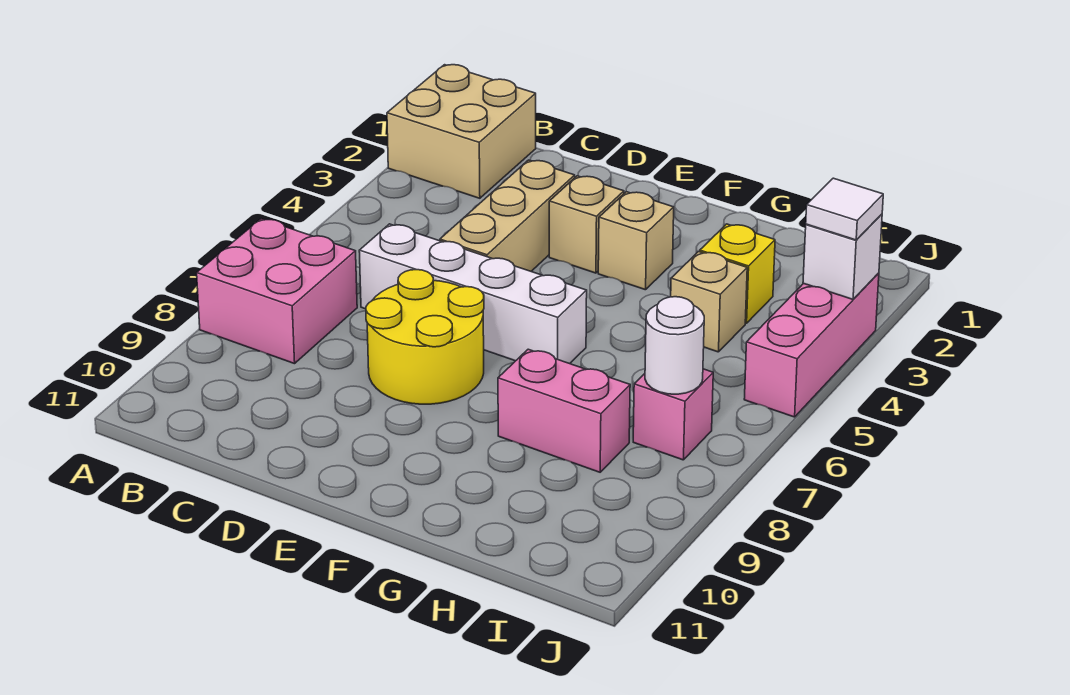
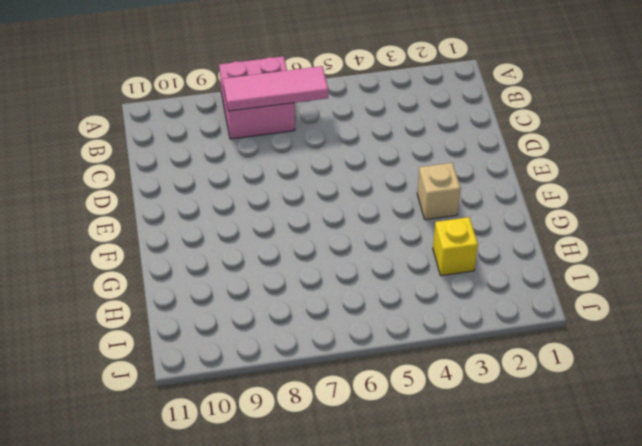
pink tile B6:B8 level 2 -> none
none -> tan brick A1:B2 level 1
none -> white brick C6:F6 level 1
none -> tan brick D3:D5 level 1

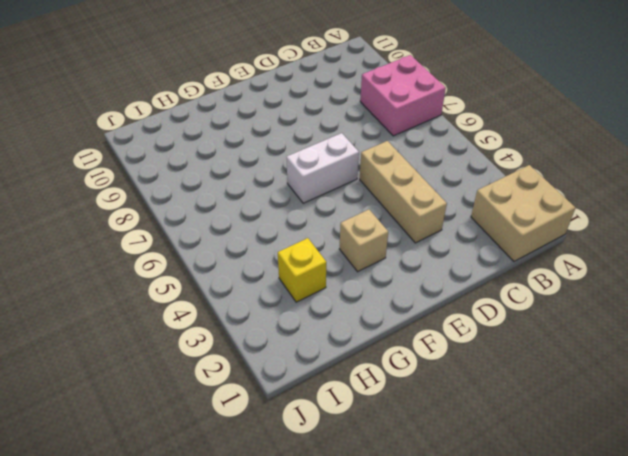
white brick E6:F6 level 1 -> white brick C6:F6 level 1
none -> yellow round brick D7:E8 level 1
none -> tan brick E3 level 1
none -> pink brick G8:H8 level 1

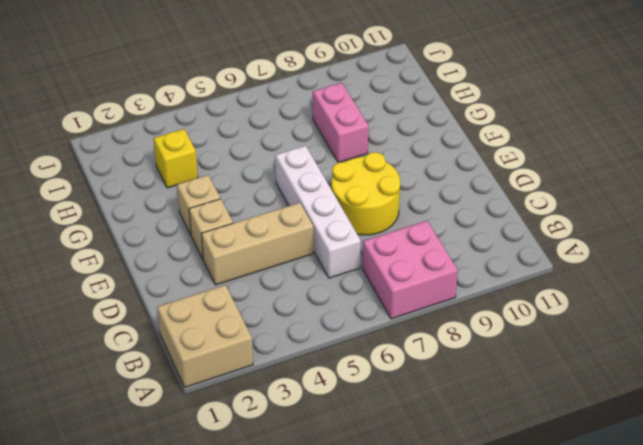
none -> tan brick H4 level 1
none -> pink brick I7 level 1
none -> pink brick J3:J5 level 1

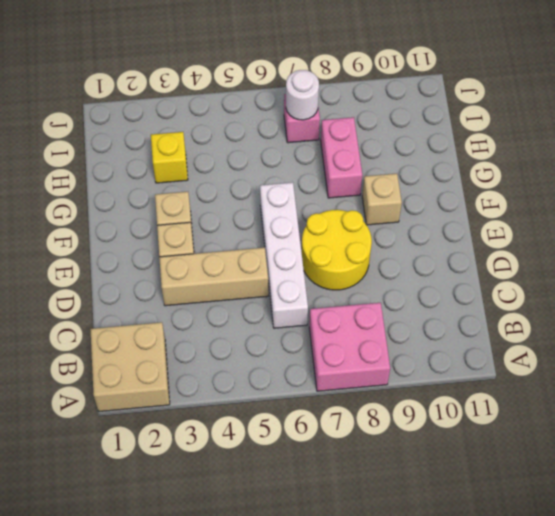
tan brick F9 level 1 -> tan brick H4 level 1
none -> pink brick J3:J5 level 1
none -> white brick J3 level 2
none -> white tile J3 level 3

